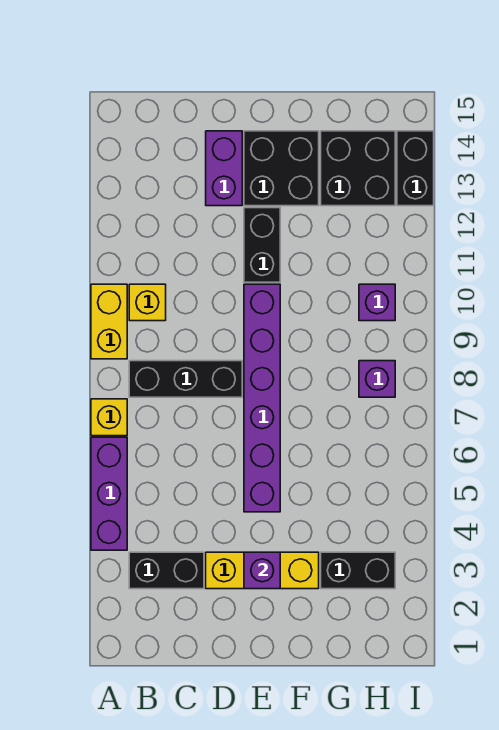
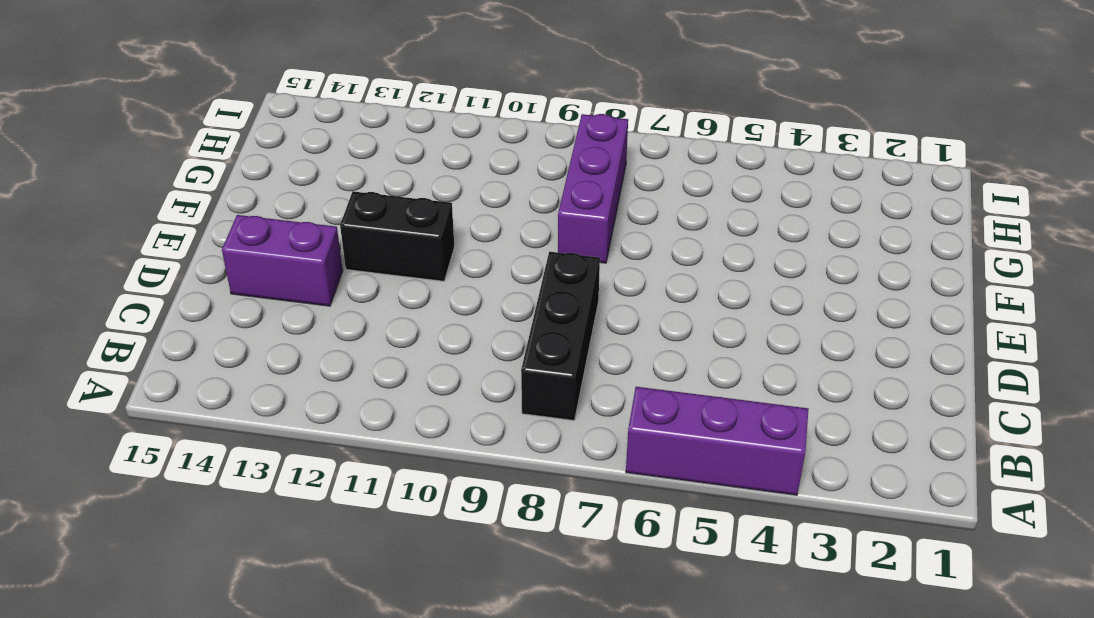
purple brick F8:H8 level 1 -> purple brick H8 level 1
none -> yellow brick A7 level 1
none -> yellow brick A9:A10 level 1
none -> black brick B3:C3 level 1

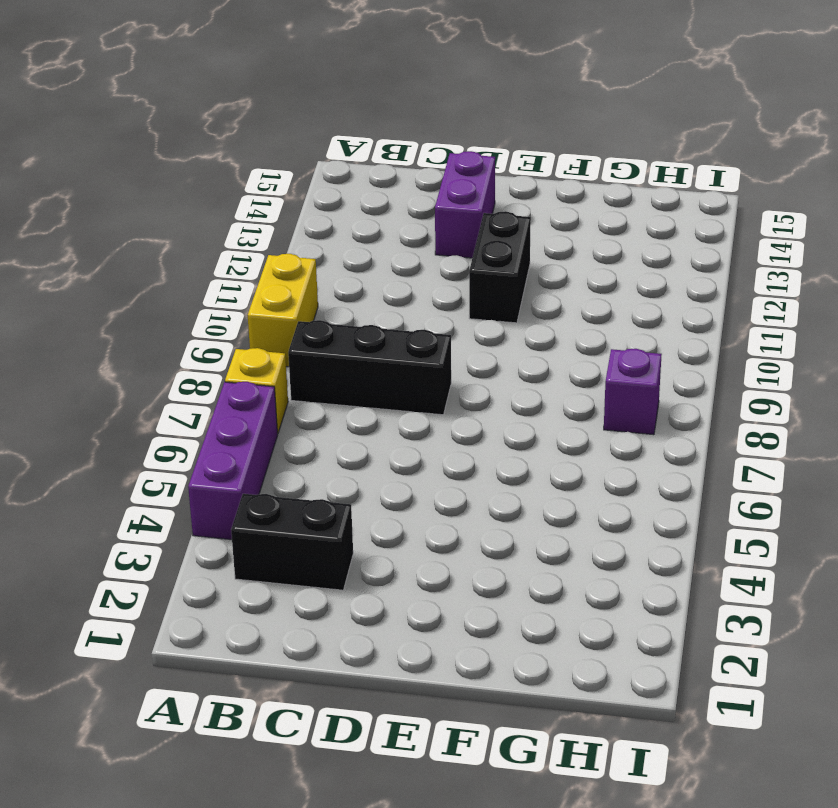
none -> yellow brick B10 level 1
none -> yellow brick D3:F3 level 1
none -> purple brick E5:E10 level 1

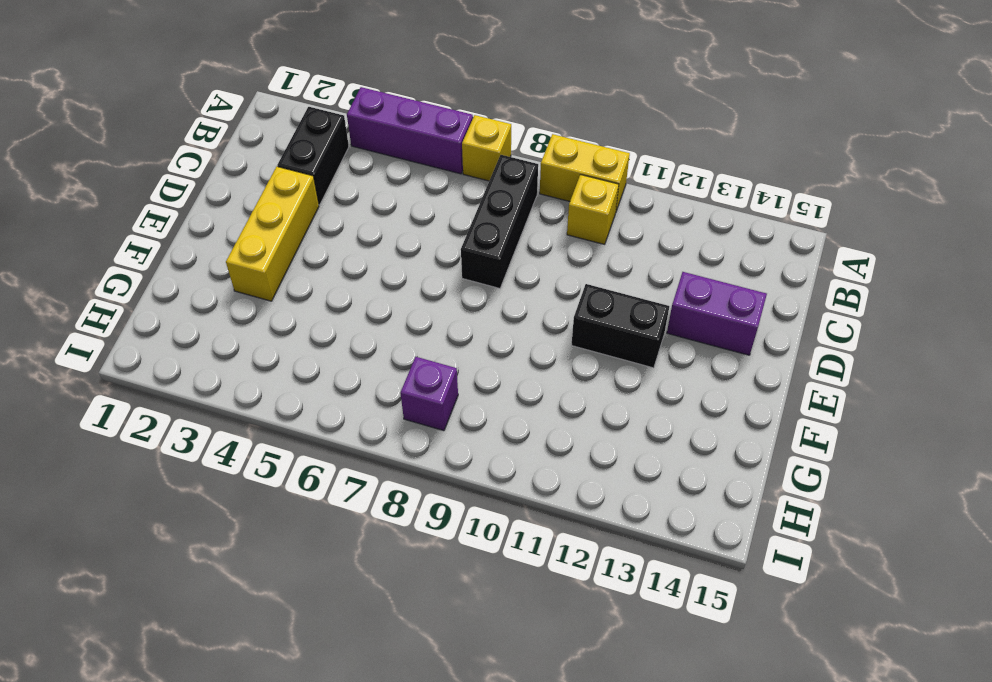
none -> purple brick E5:E10 level 1
none -> black brick E13:F14 level 1
none -> black brick G3:H3 level 1

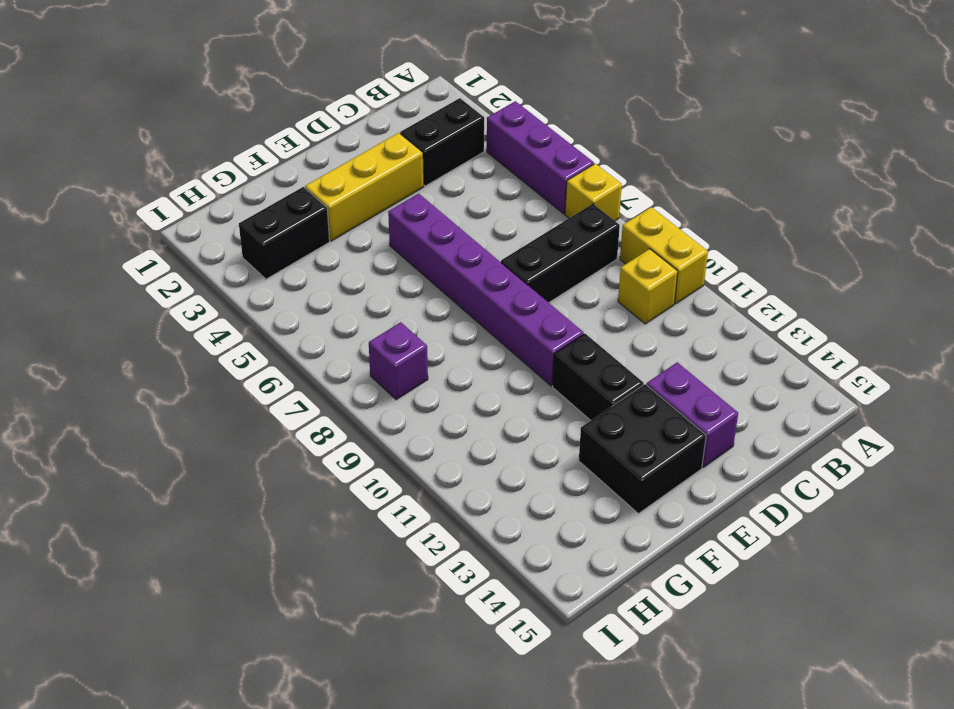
none -> black brick G13:H14 level 1
none -> purple brick H10 level 1
none -> black brick I13:I14 level 1

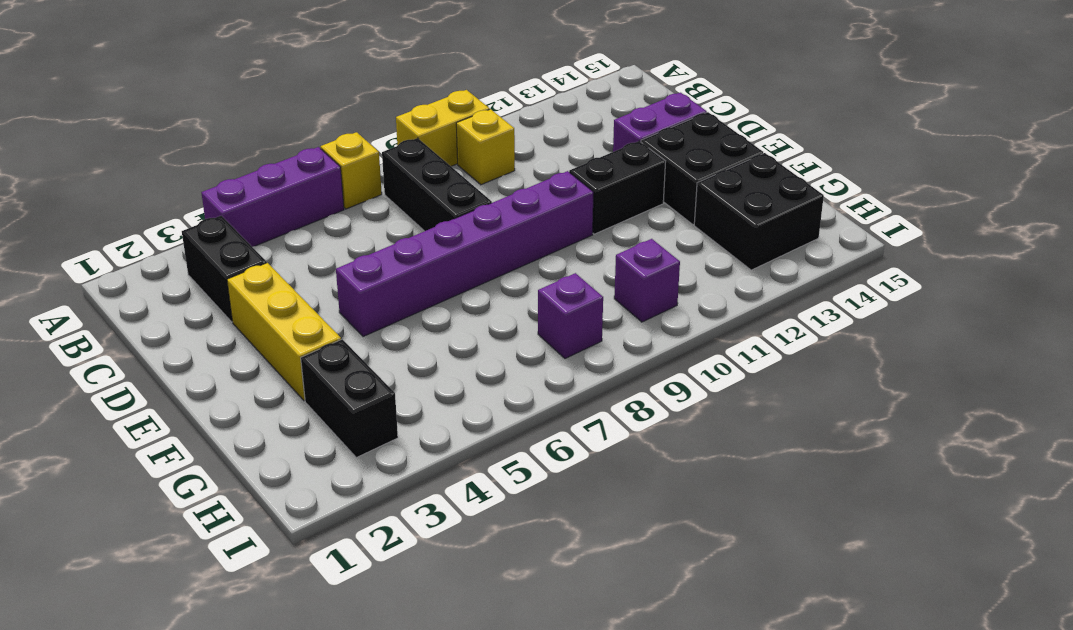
none -> black brick I13:I14 level 1
none -> purple brick E3 level 2

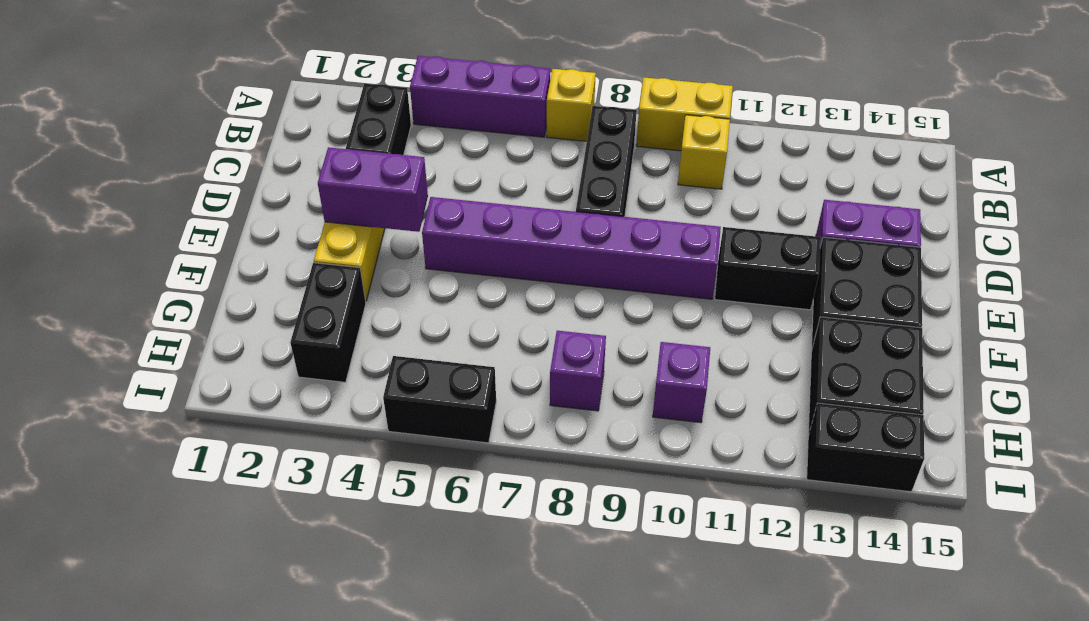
purple brick E3:E4 level 2 -> purple brick E3 level 2
black brick I5:I6 level 1 -> none

